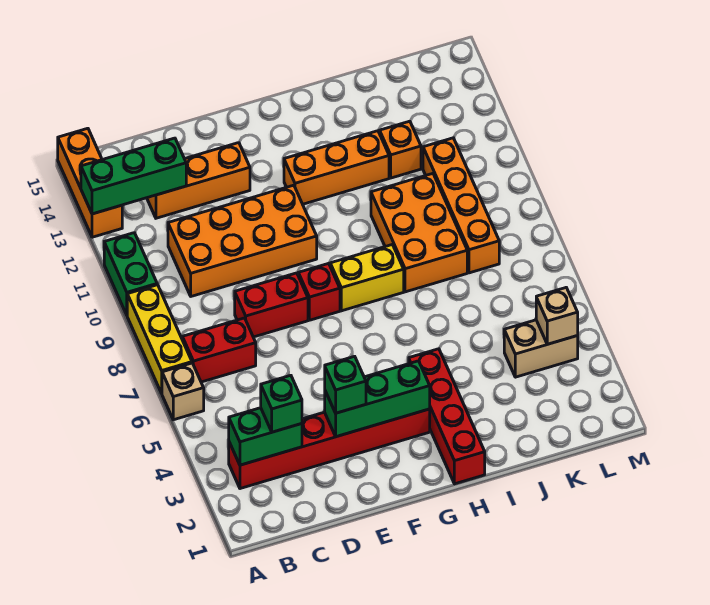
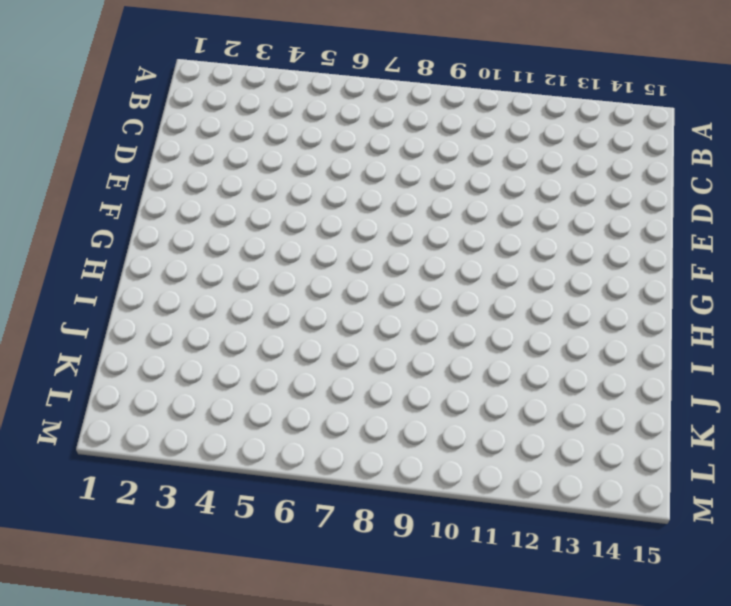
none -> tan brick A6 level 1
none -> yellow brick A7:A9 level 1
none -> green brick A10:A11 level 1

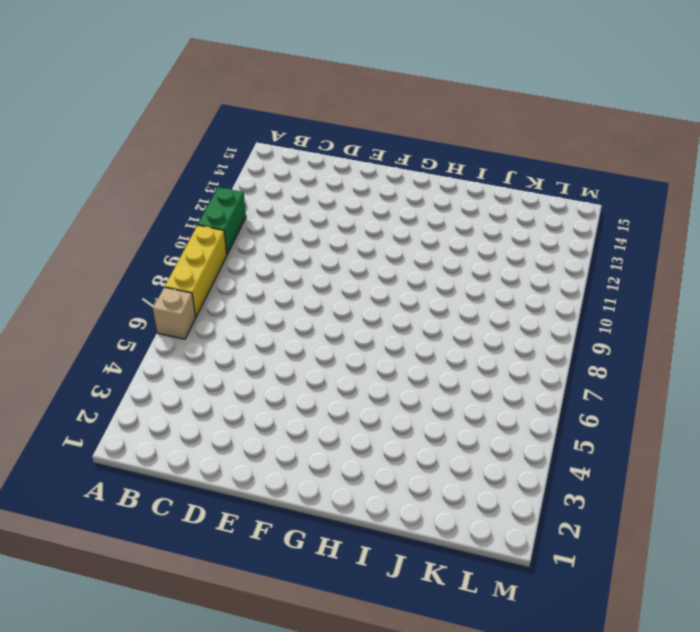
none -> orange brick A13:A15 level 1
none -> red brick B3:G3 level 1
none -> red brick B7:C7 level 1

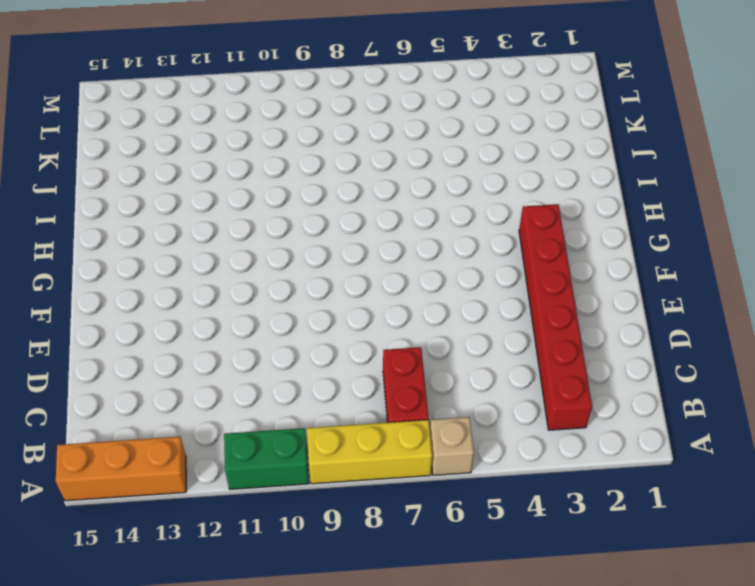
none -> orange brick C10:F11 level 1
none -> orange brick C13:E13 level 1
none -> red brick D8:E8 level 1

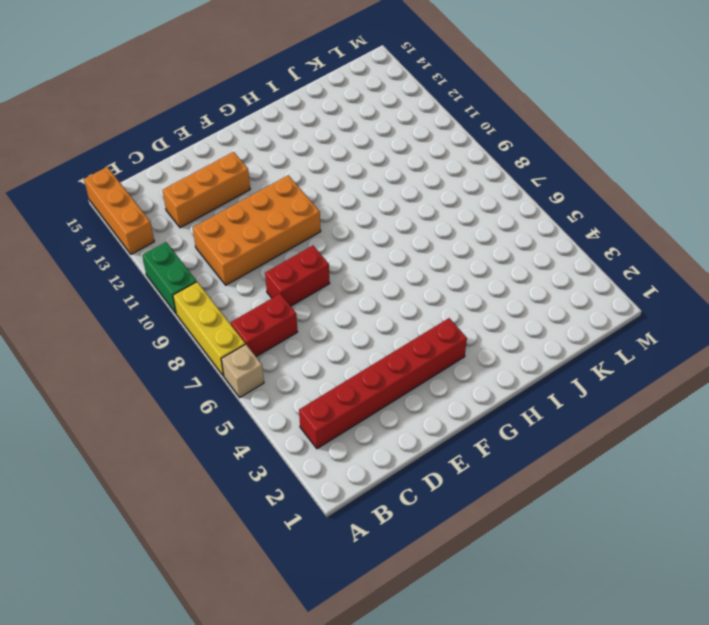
none -> red brick F8 level 1
none -> yellow brick G8:H8 level 1
none -> orange brick G12:I12 level 1

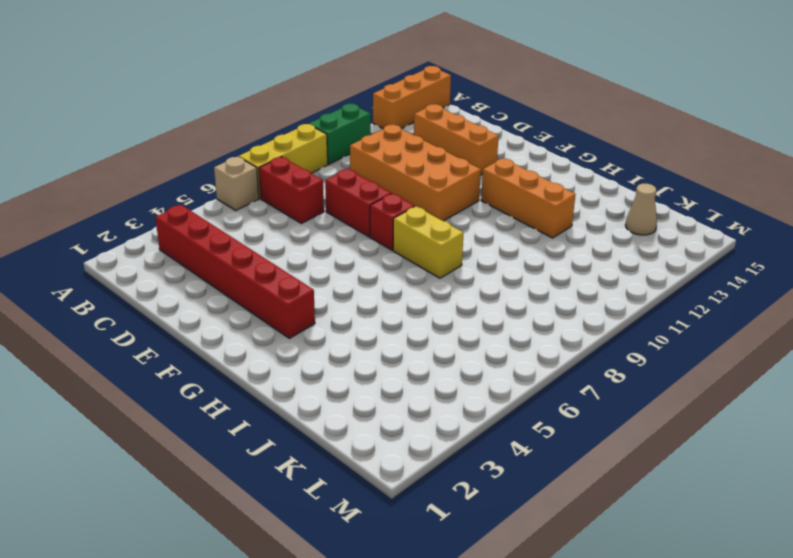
tan cone K14 level 1 -> none
none -> red brick H1:H4 level 1
none -> orange brick I8:J10 level 1
none -> orange brick J12 level 1

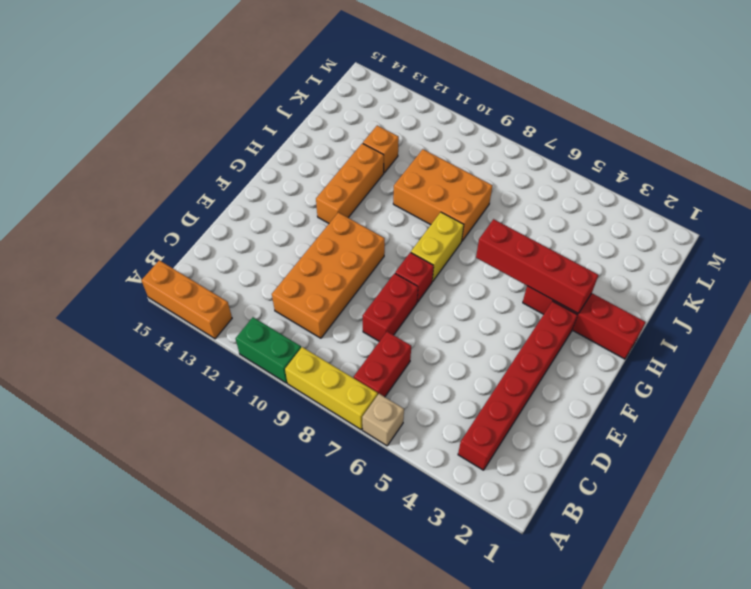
red brick H3:H6 level 2 -> none
none -> orange brick C13:E13 level 1
none -> tan brick K4:L4 level 1
none -> orange brick K8:K11 level 1

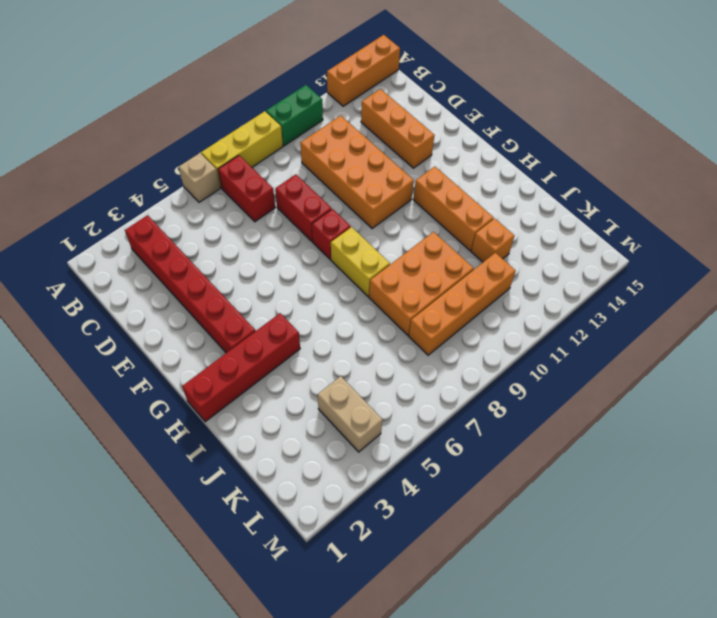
none -> green brick A13:C13 level 2
none -> green brick B3:C3 level 2
none -> green brick E3:G3 level 2

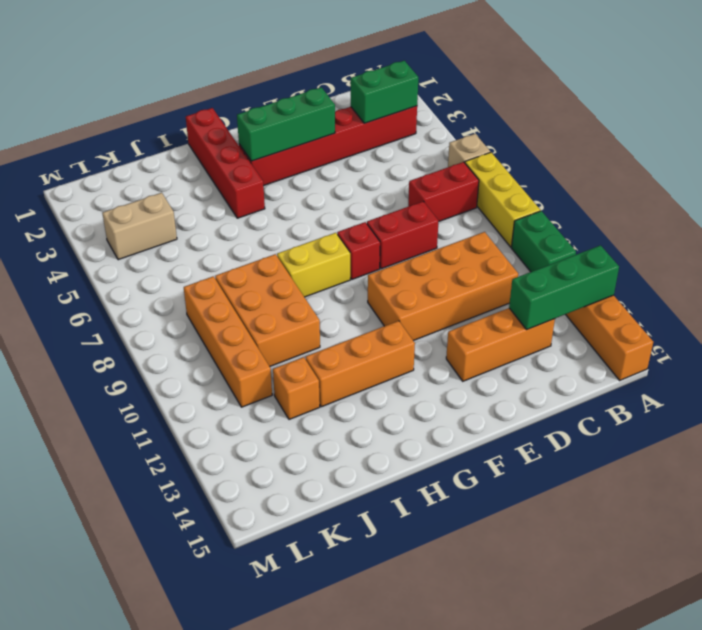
none -> tan brick L4 level 2
none -> green brick C3 level 3
none -> green brick E3 level 3

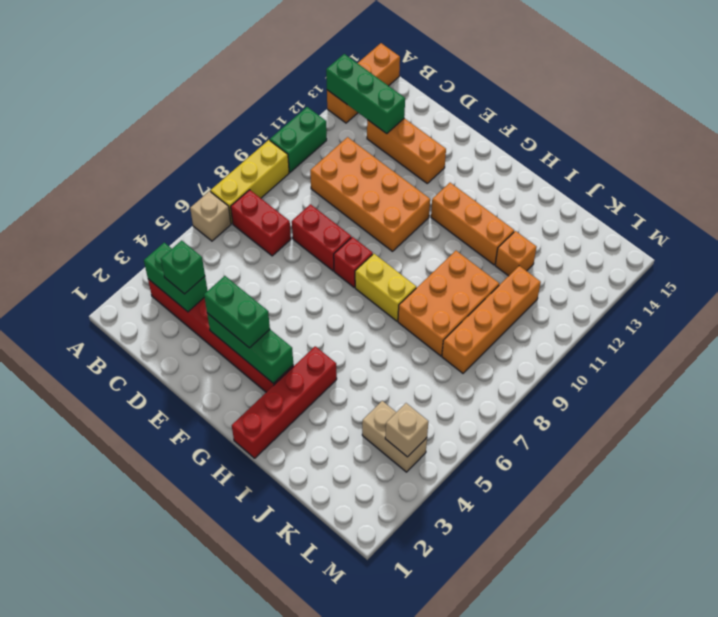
green brick E3:F3 level 3 -> green brick E3 level 3

